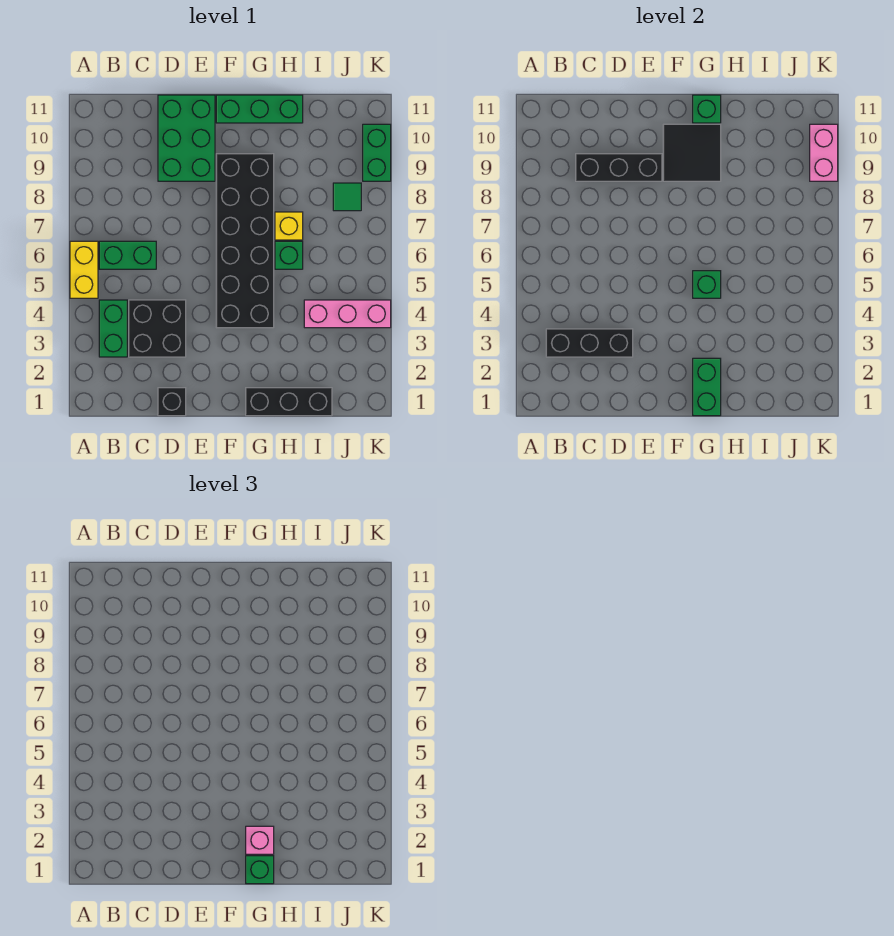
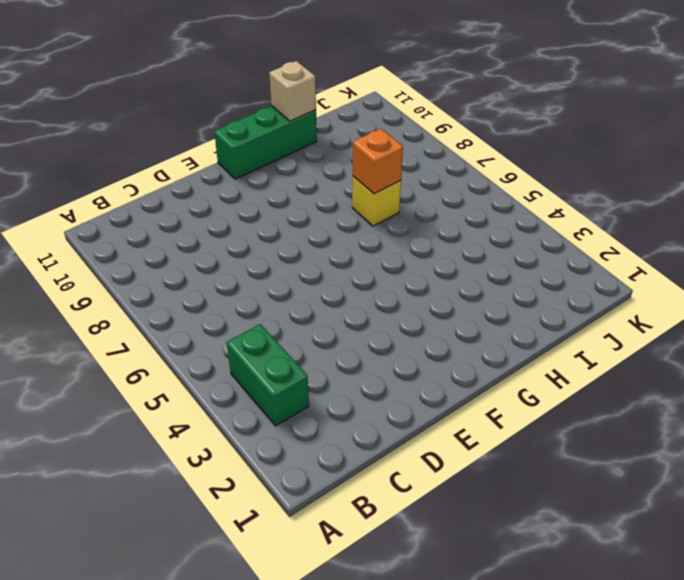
orange brick H7 level 2 -> none
tan brick H11 level 2 -> none
none -> yellow brick A5:A6 level 1
none -> green brick B6:C6 level 1
none -> black brick C3:D4 level 1

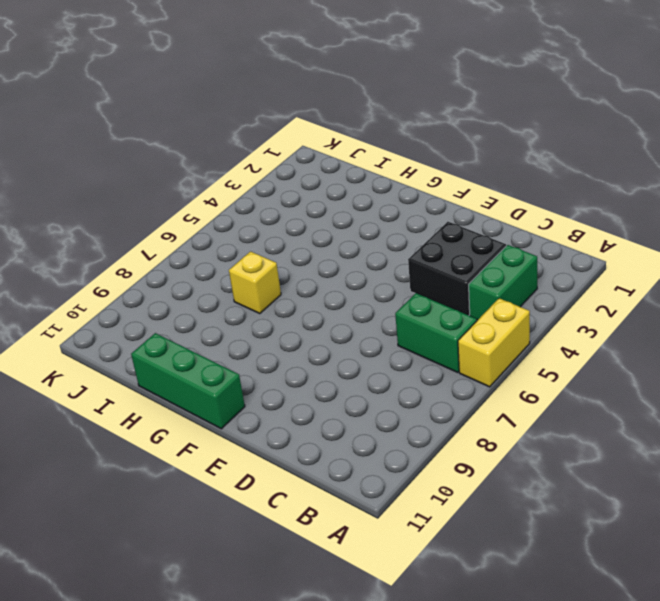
none -> black brick D1 level 1
none -> green brick D9:E11 level 1
none -> black brick F4:G9 level 1

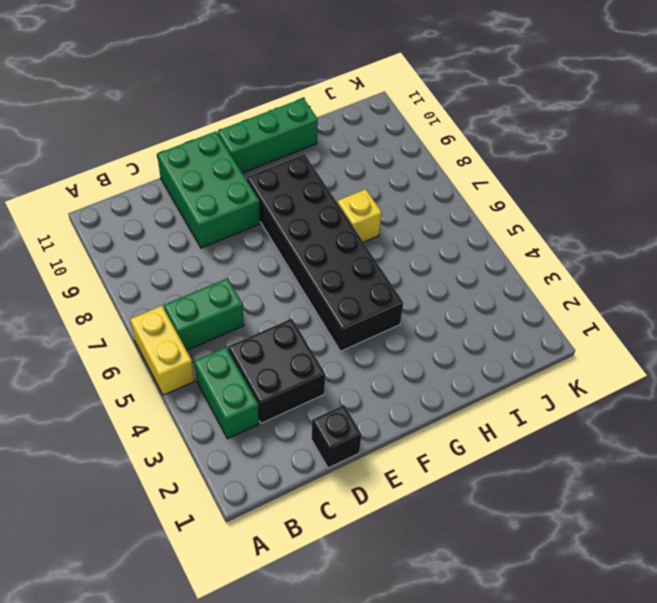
none -> black brick G1:I1 level 1
none -> green brick H6 level 1
none -> pink brick I4:K4 level 1

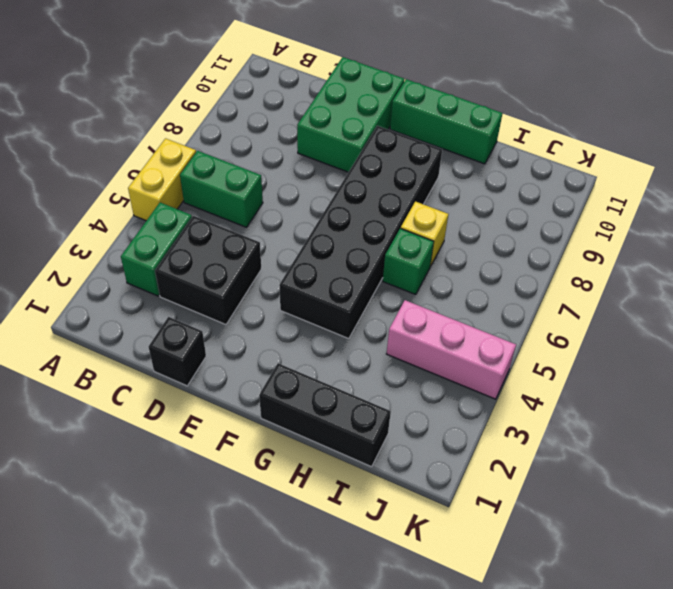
none -> green tile J8 level 1
none -> green brick K9:K10 level 1
none -> black brick B3:D3 level 2

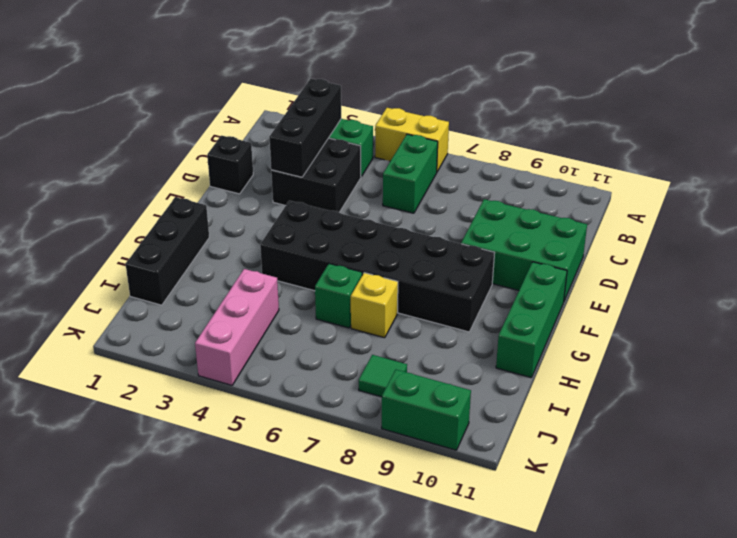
none -> black brick C9:E9 level 2
none -> black tile F9:G10 level 2
none -> green brick G1:G2 level 2

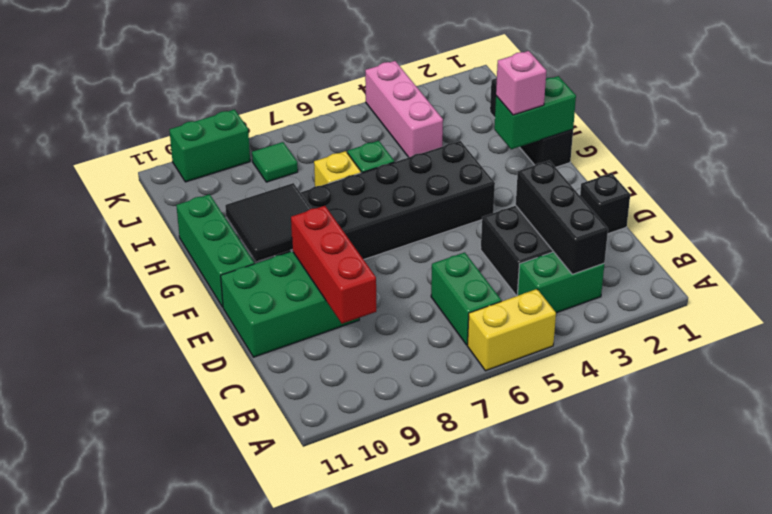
red brick C9:E9 level 2 -> black brick C9:E9 level 2
none -> green brick G5 level 2
none -> green brick G11 level 2
none -> pink brick K9:K10 level 2

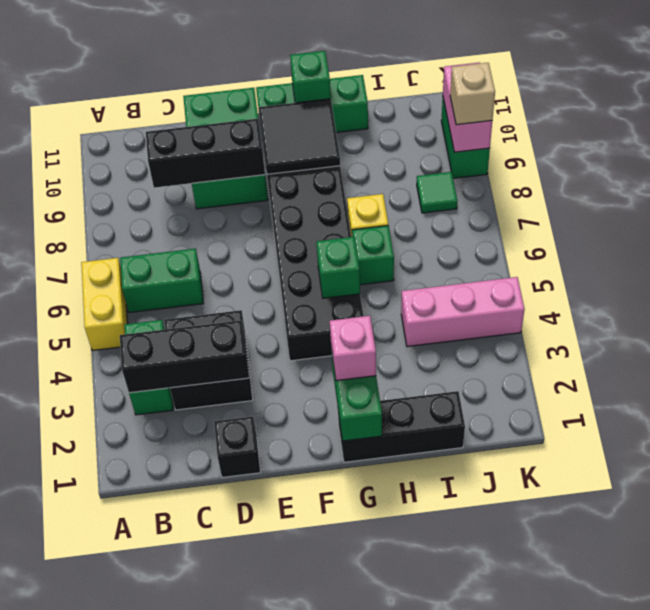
tan brick K9 level 3 -> none
none -> green brick G1 level 3

